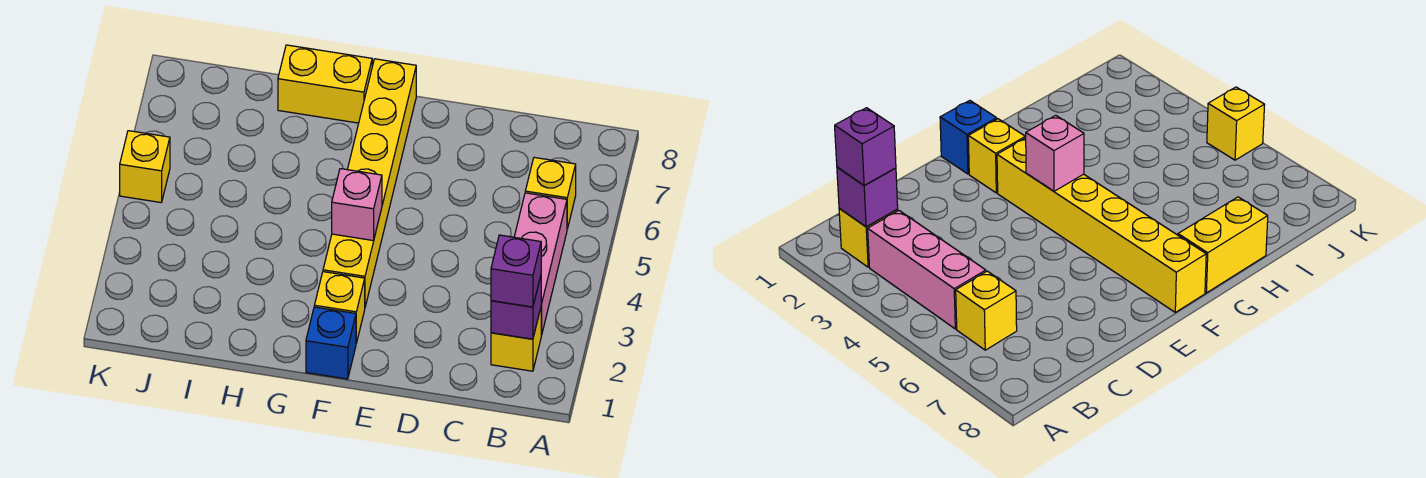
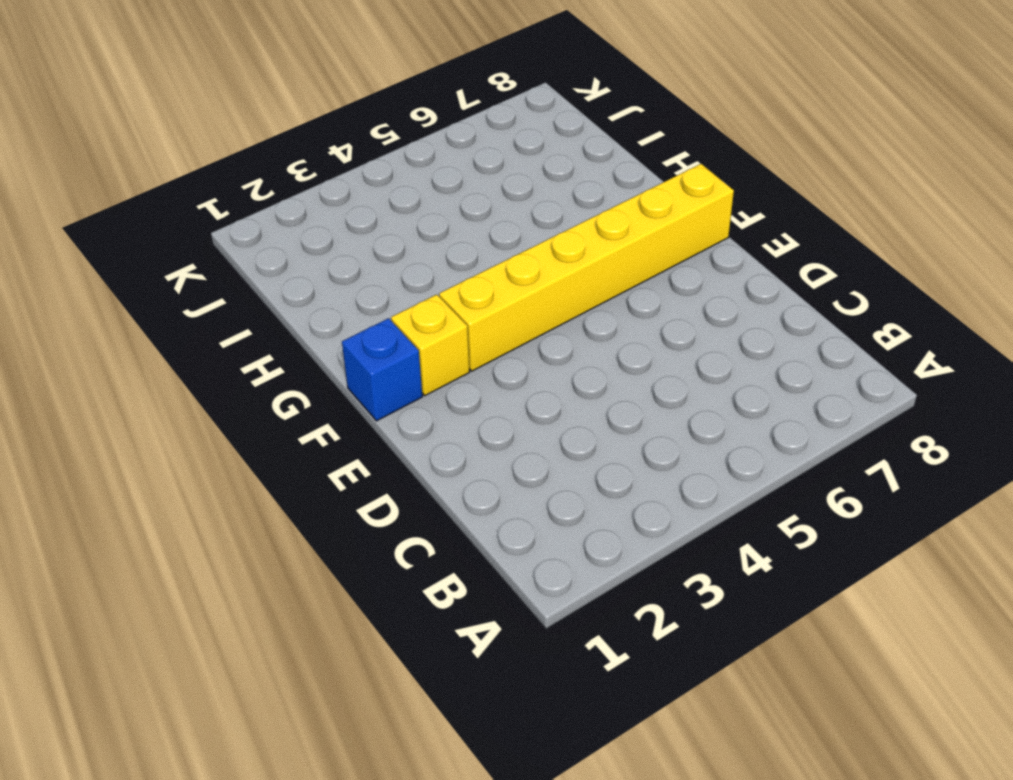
none -> yellow brick B2 level 1
none -> pink brick B3:B5 level 1

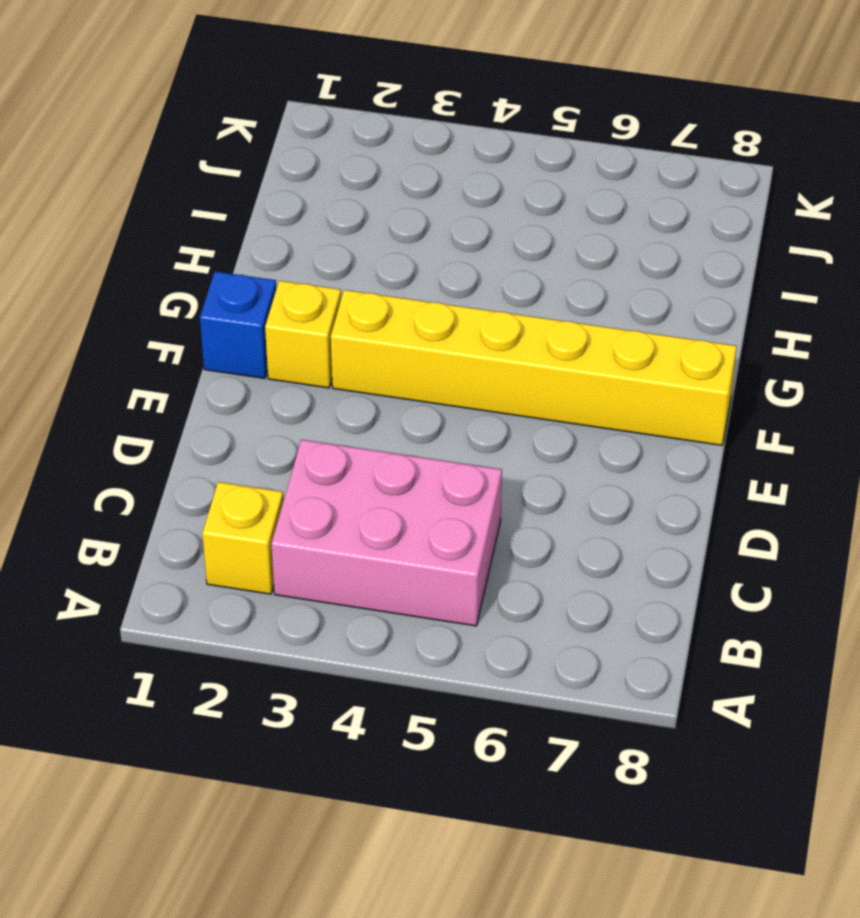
pink brick B3:C5 level 1 -> pink brick B3:B5 level 1
none -> yellow brick B6 level 1
none -> yellow brick G8:H8 level 1

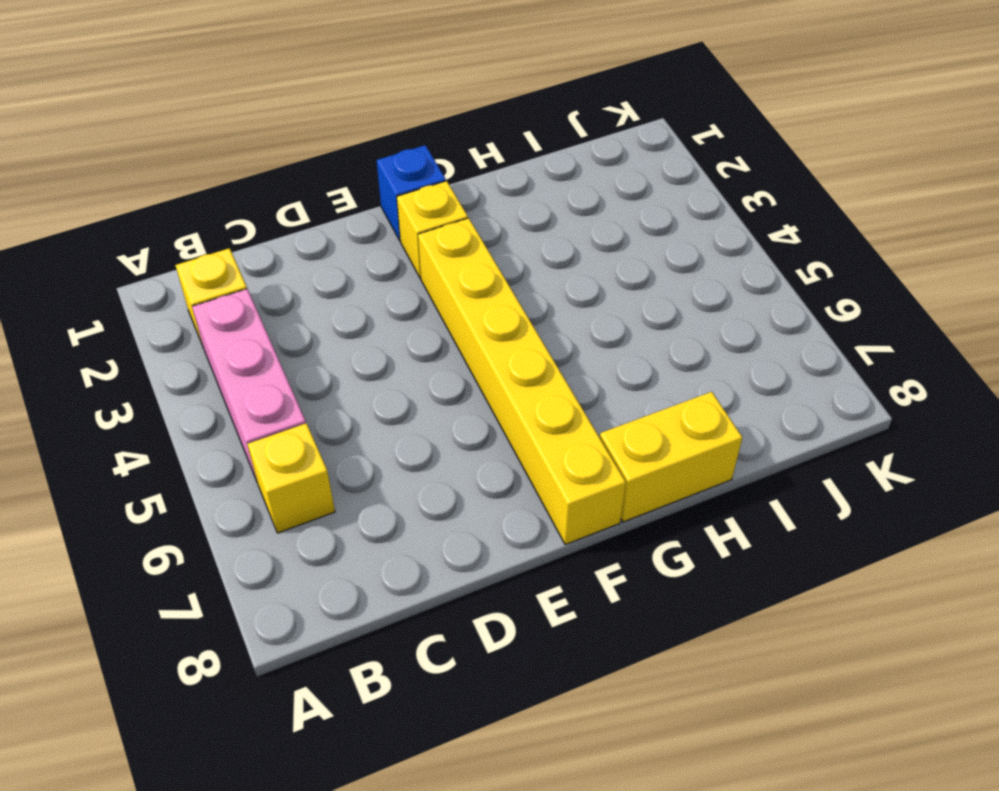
none -> yellow brick K5 level 1
none -> purple brick B2 level 2

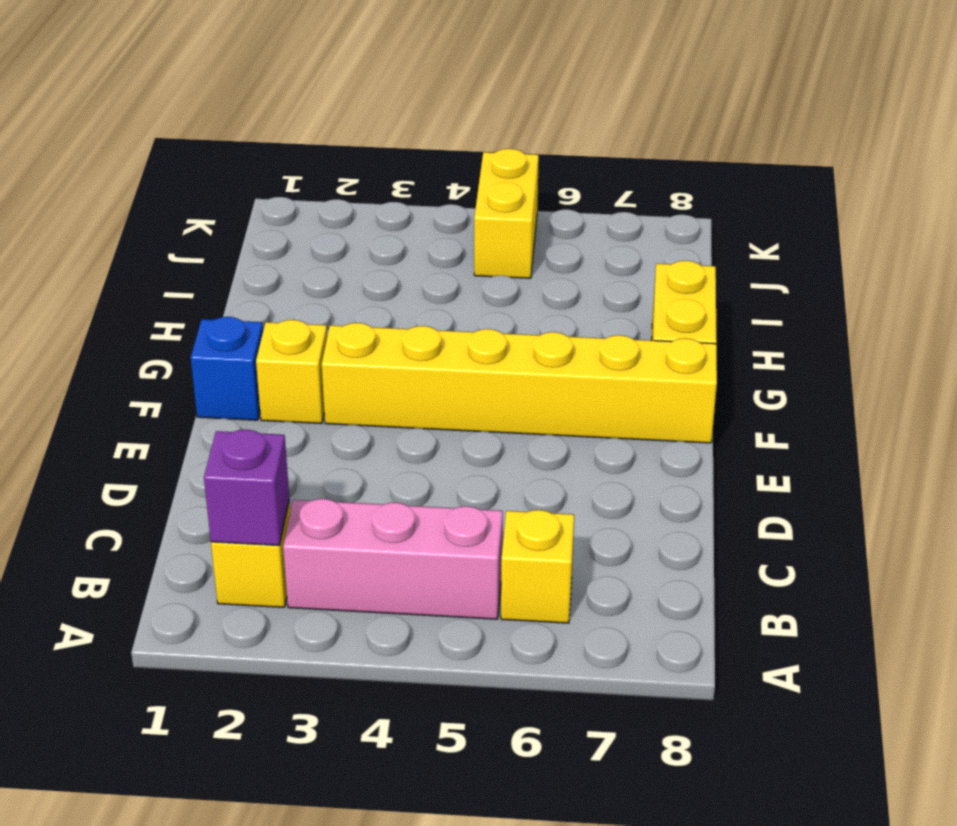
yellow brick J5:K5 level 1 -> yellow brick K5 level 1
none -> pink brick F4 level 2
none -> purple brick B2 level 3

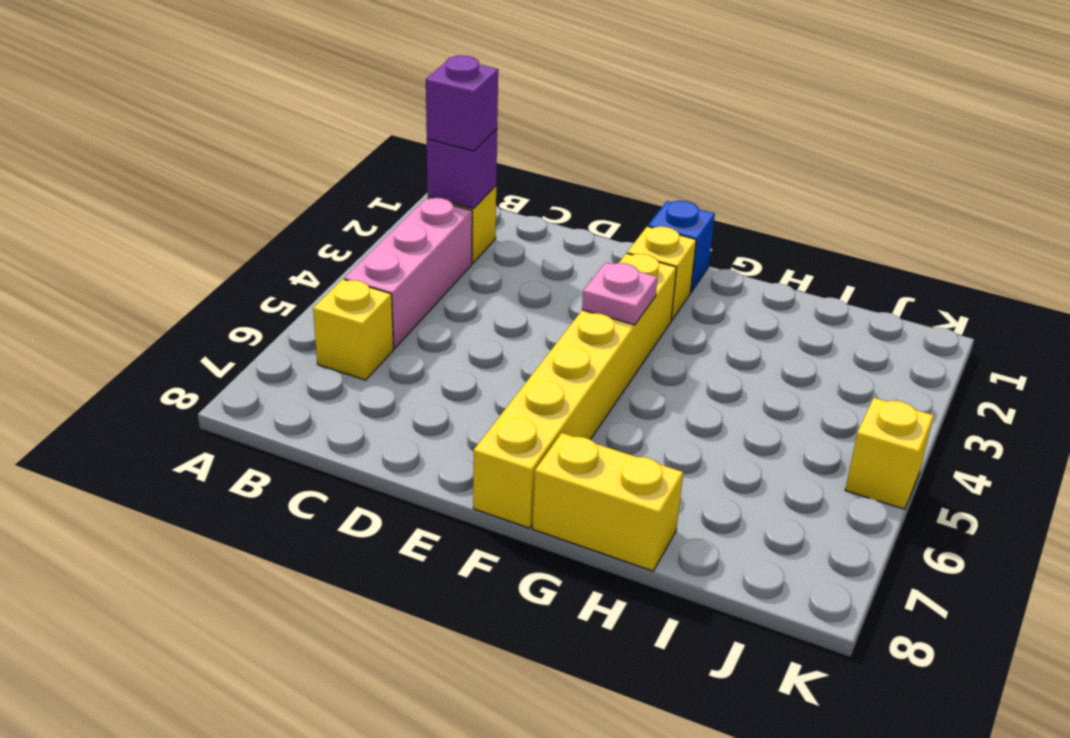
pink plate F4 level 2 -> pink brick F4 level 2

